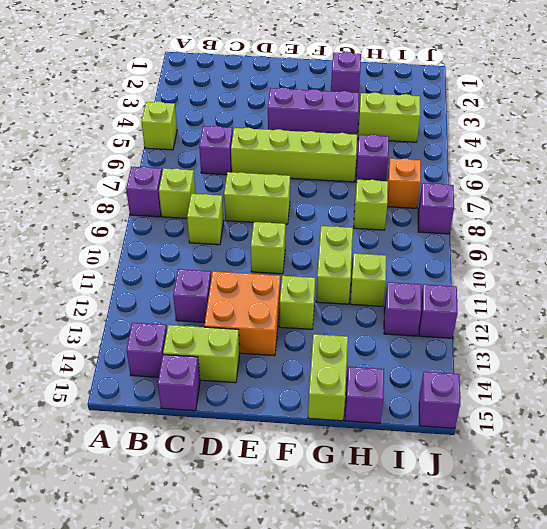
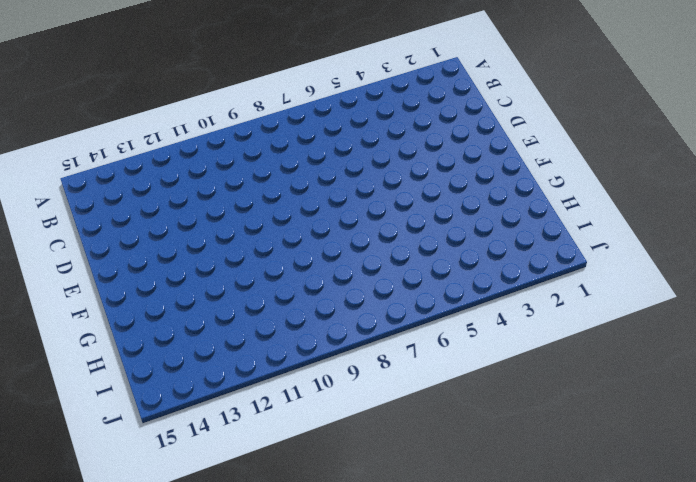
none -> lime brick A5 level 1
none -> purple brick A8 level 1
none -> lime brick B8 level 1

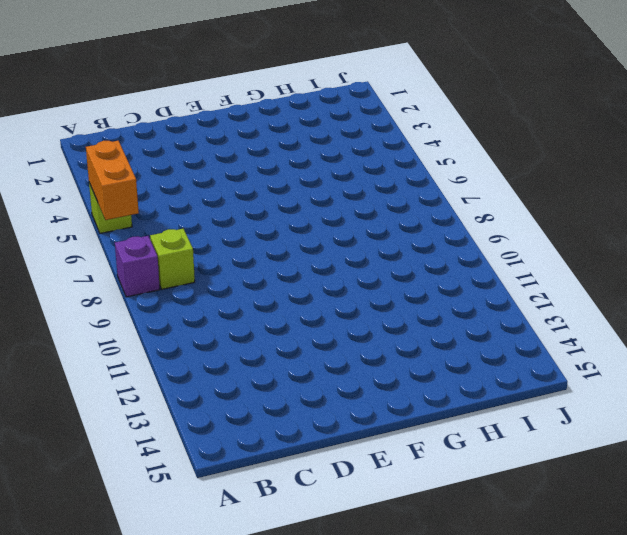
orange brick A5:A6 level 2 -> none
none -> purple brick B14 level 1
none -> purple brick C6 level 1
none -> lime brick C9 level 1

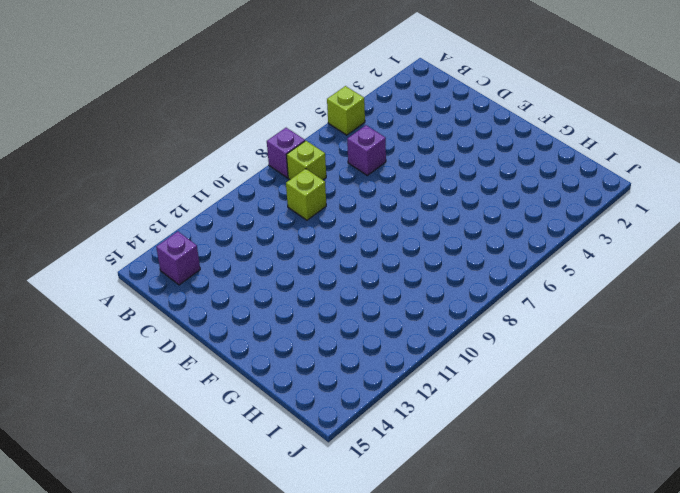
none -> purple brick C12 level 1
none -> lime brick C14:D14 level 1
none -> purple brick C15 level 1

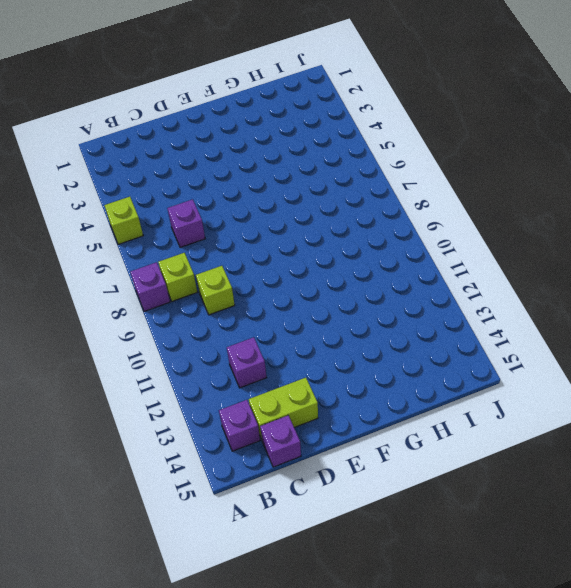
none -> lime brick D6:G6 level 1
none -> lime brick D8:E8 level 1
none -> orange brick D12:E13 level 1

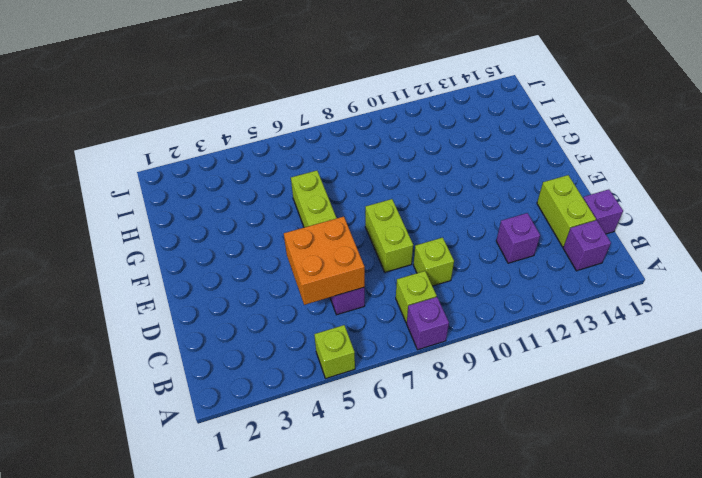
orange brick C5:D6 level 2 -> orange brick D12:E13 level 1
none -> purple brick E4:G4 level 1
none -> lime brick E10 level 1
none -> lime brick F12 level 1

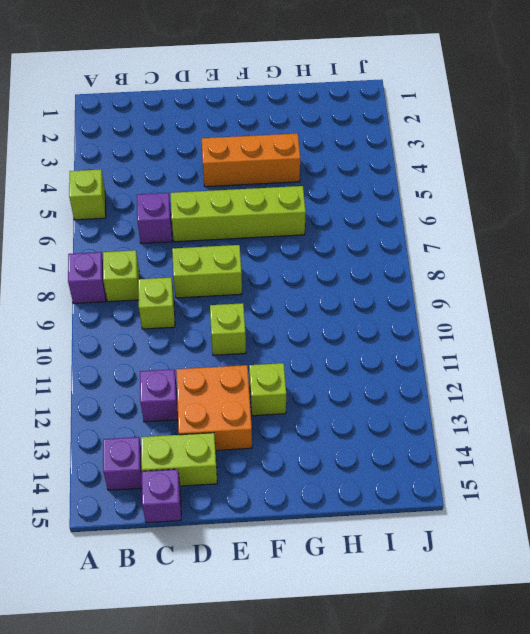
orange brick E4:G4 level 1 -> purple brick E4:G4 level 1
none -> purple brick G2 level 1
none -> lime brick G10:G11 level 1
none -> lime brick G14:G15 level 1

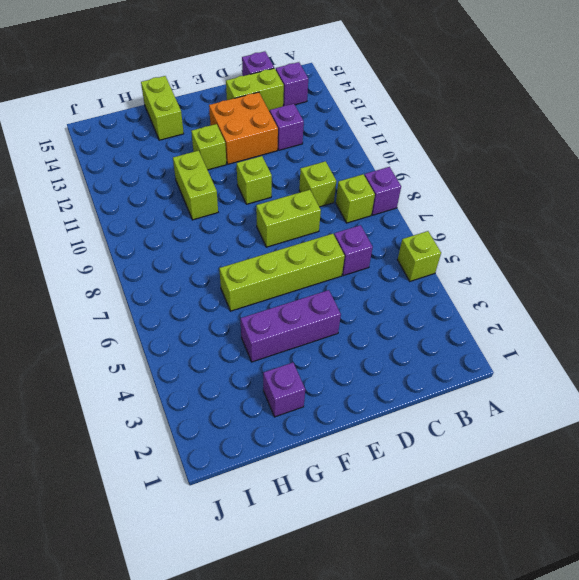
none -> lime brick H4:I4 level 1
none -> purple brick H6 level 1
none -> lime brick H8 level 1

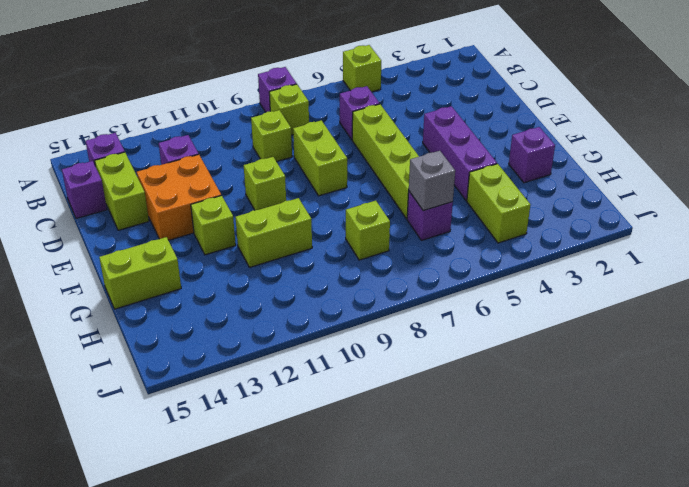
grey brick H6 level 2 -> none
none -> lime brick H11 level 1
none -> purple brick H15 level 1
none -> orange brick I7 level 1

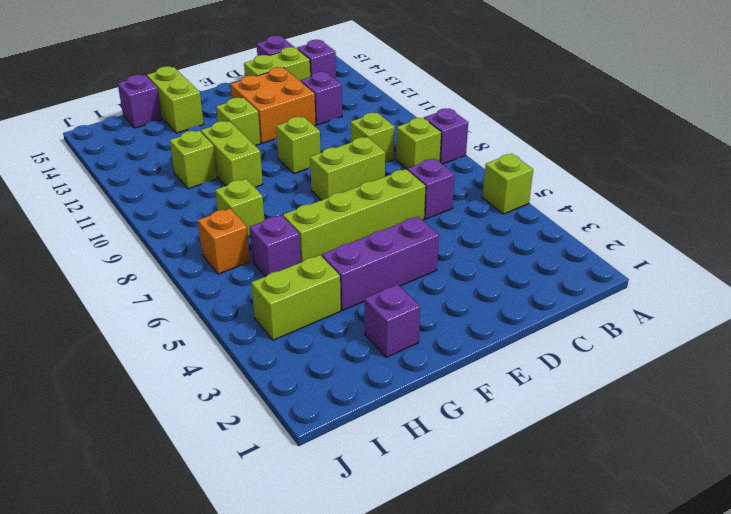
none -> purple brick I12 level 1
none -> purple brick J8 level 1
none -> purple brick J12 level 1

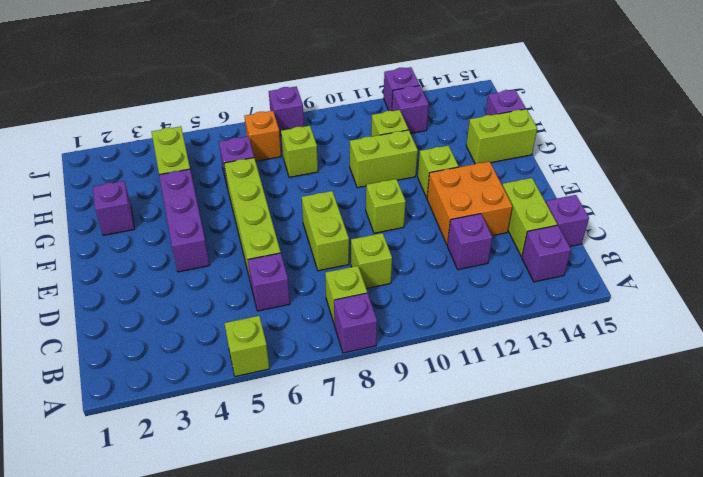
none -> purple brick J15 level 1

